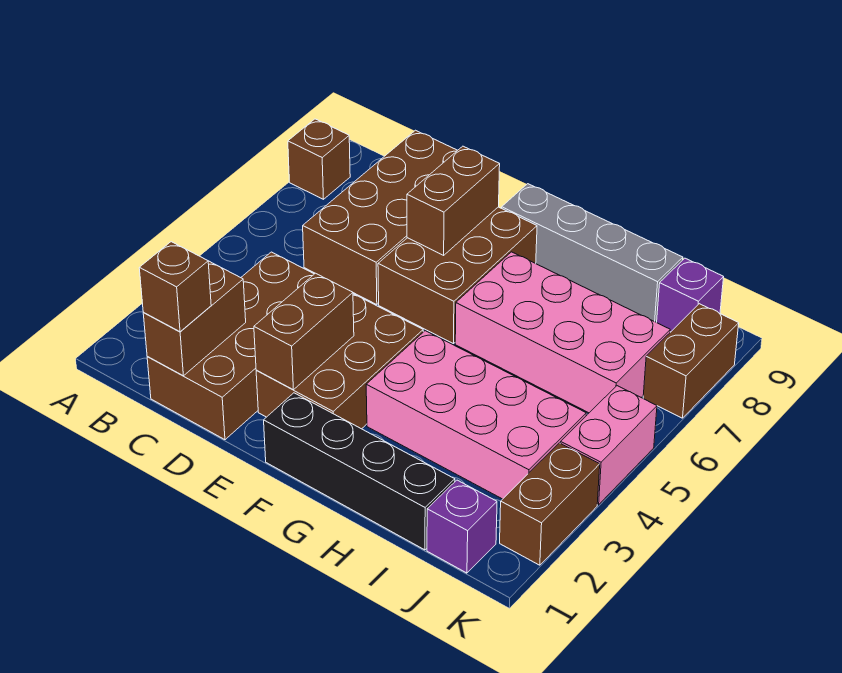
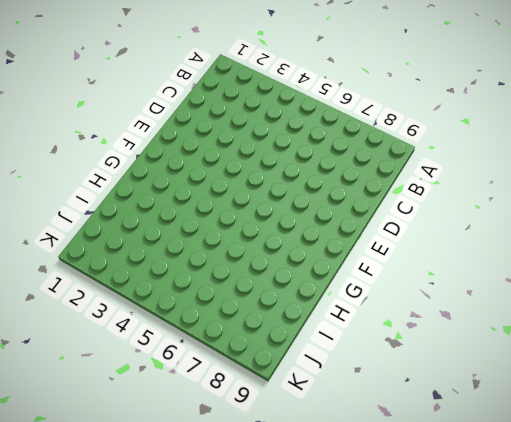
none -> brown brick A8 level 1
none -> brown brick C1:D4 level 1
none -> brown brick C6:D9 level 1

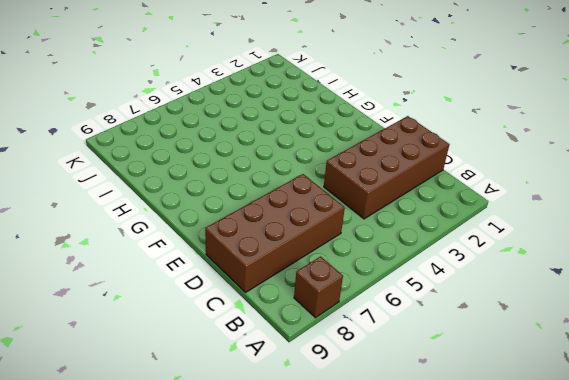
none -> brown brick E2:F4 level 1
none -> brown brick E6:F8 level 1
none -> black brick F1:I1 level 1

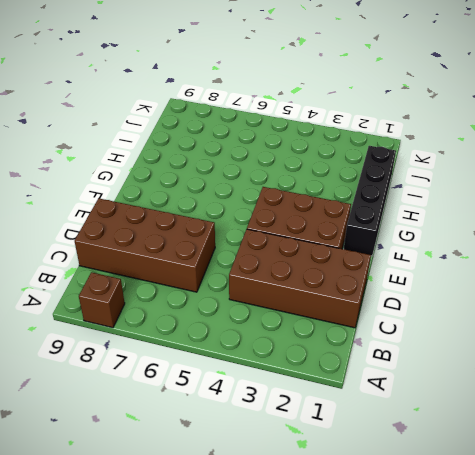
none -> brown brick E6:F8 level 1
none -> grey brick F9:I9 level 1
none -> pink brick G3:J4 level 1

